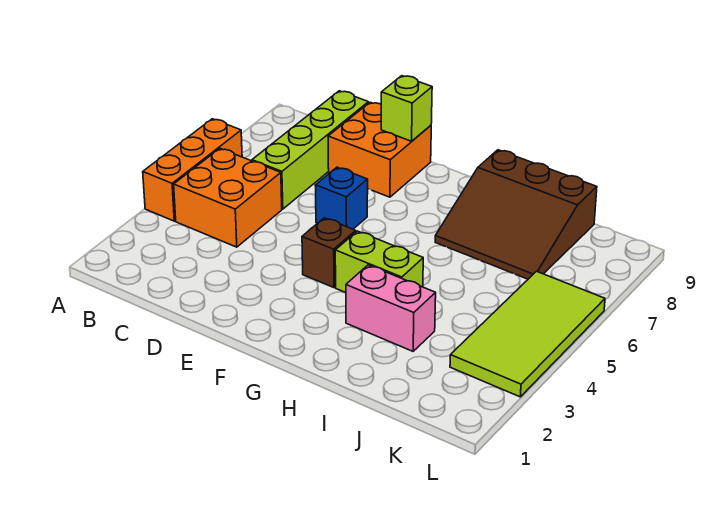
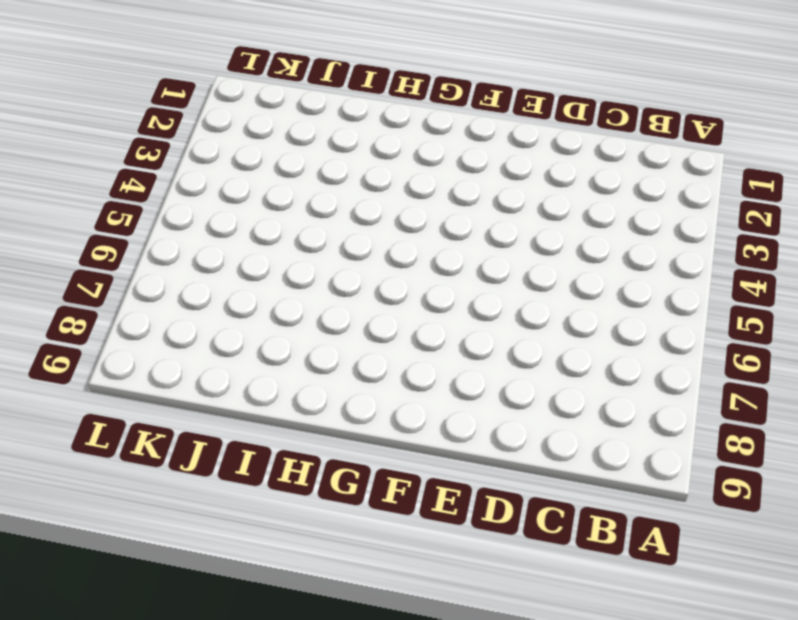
none -> orange brick A4:A6 level 1
none -> orange brick B4:C5 level 1

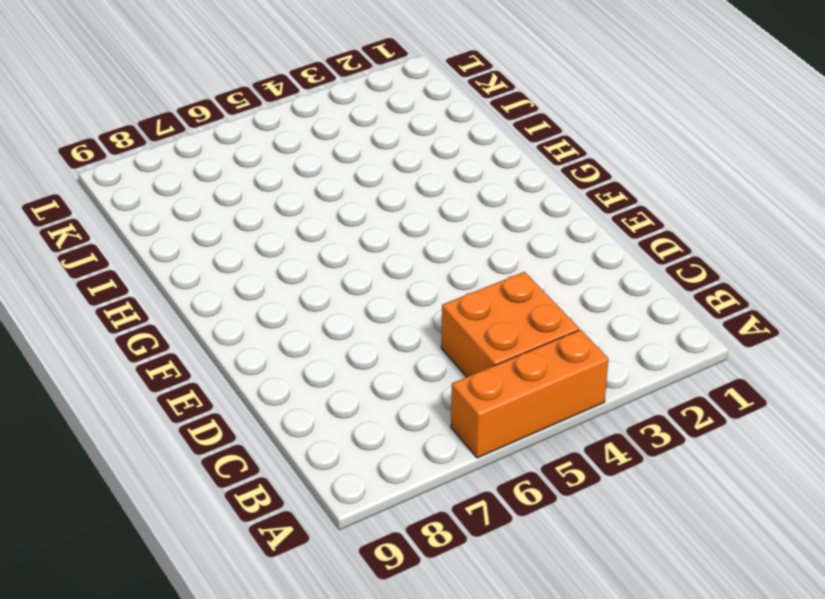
none -> lime brick C6:C9 level 1
none -> orange brick D8:E9 level 1

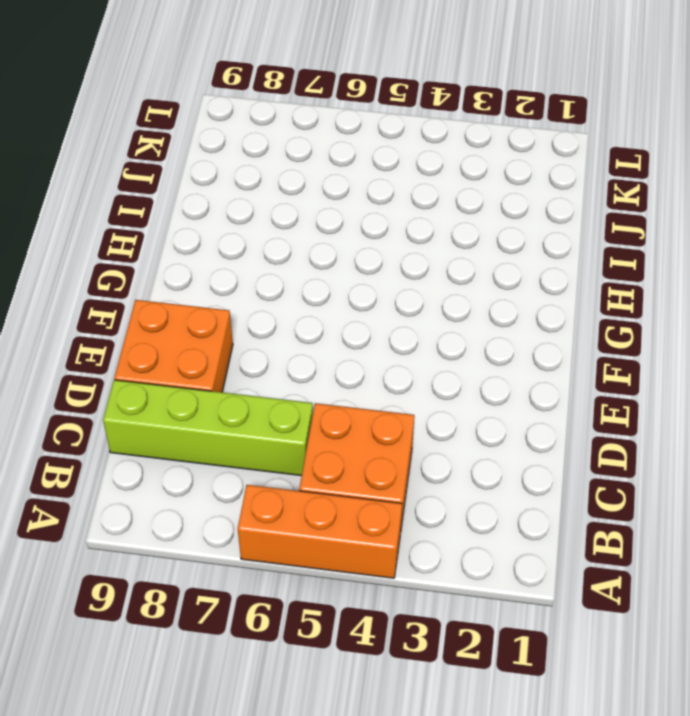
none -> blue brick E6 level 1
none -> brown brick F4 level 1

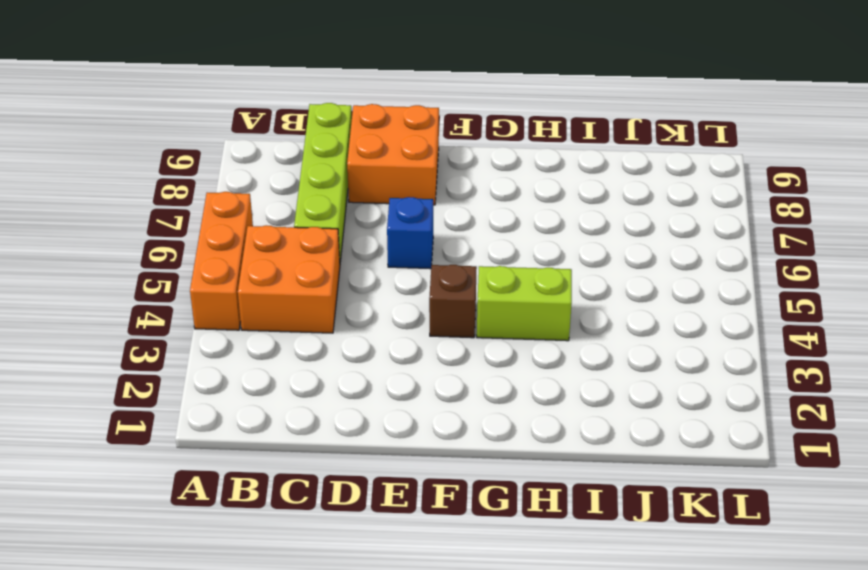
none -> pink brick H3:I3 level 1
none -> brown slope H7:J9 level 1 top 9

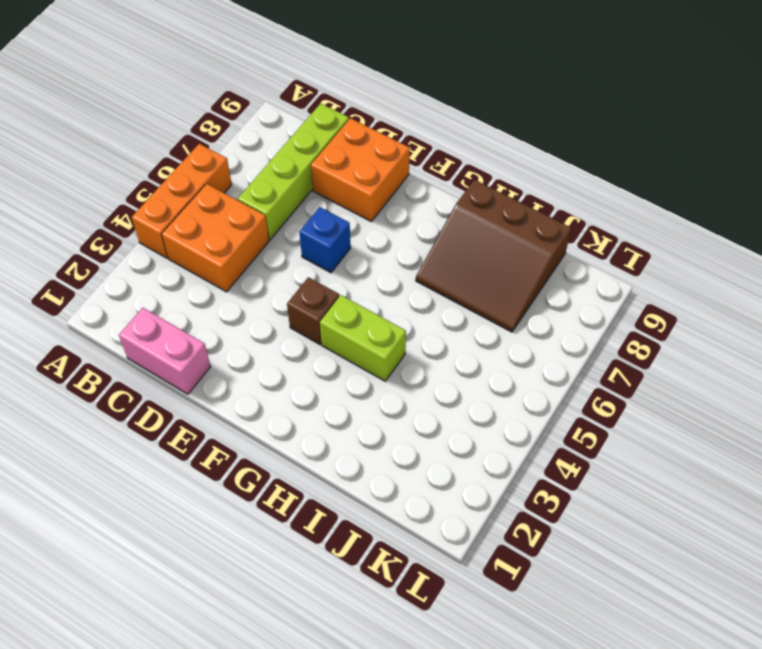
pink brick C1:D1 level 1 -> pink brick H3:I3 level 1
none -> lime tile K3:L6 level 1
none -> lime brick E9 level 2

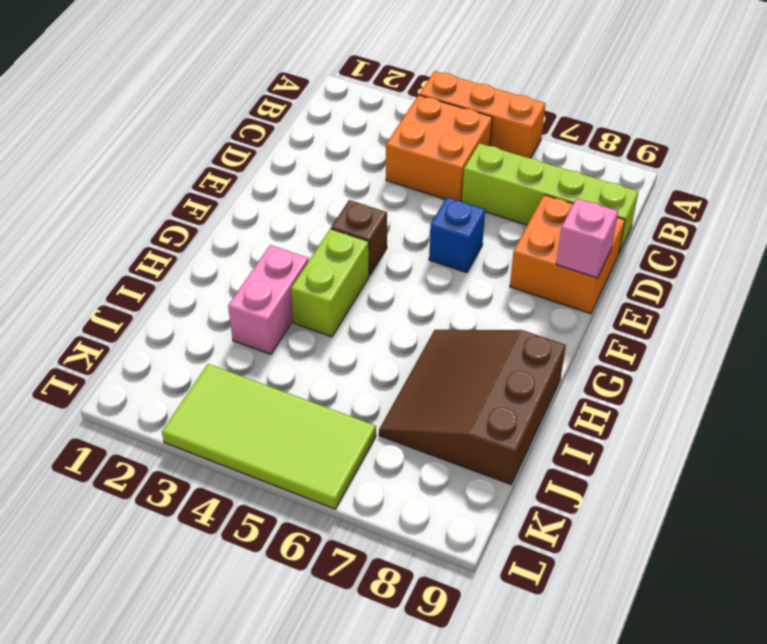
pink brick E9 level 2 -> lime brick E9 level 2

